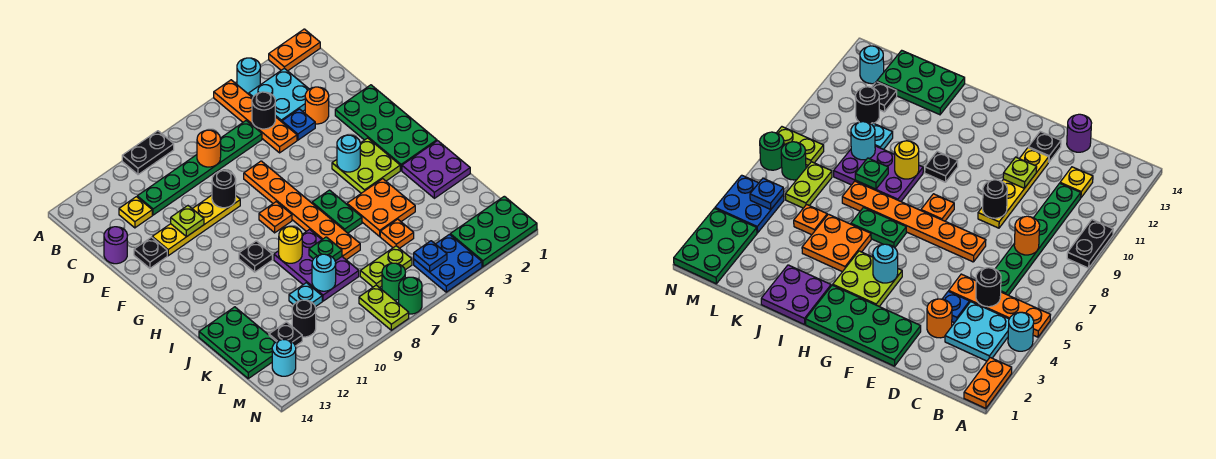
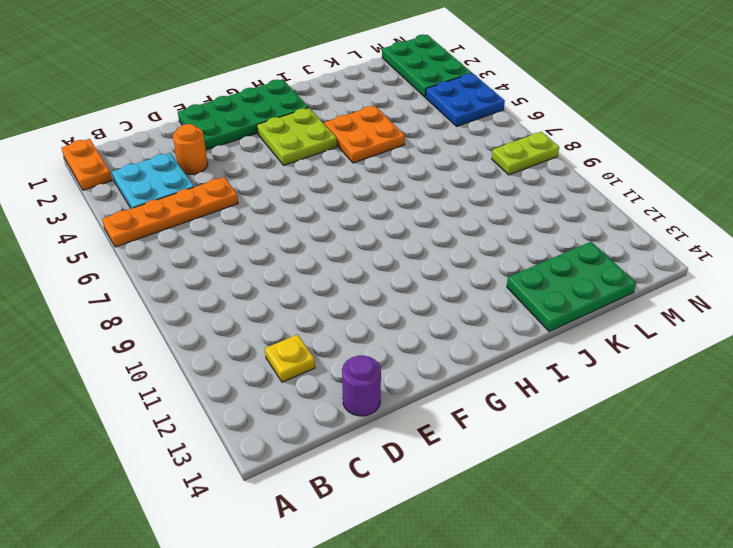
none -> cyan round brick A4 level 1
none -> black plate A9:A10 level 1
none -> green plate C6:C11 level 1
none -> blue plate D4 level 1

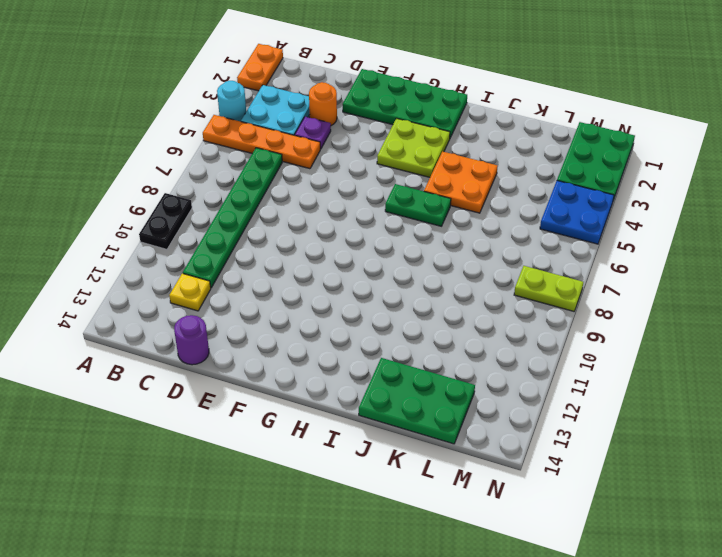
purple plate D4 level 1 -> blue plate D4 level 1
none -> orange plate E7:J7 level 1
none -> yellow plate E9:E12 level 1
none -> black plate E13 level 1
none -> orange plate G8 level 1

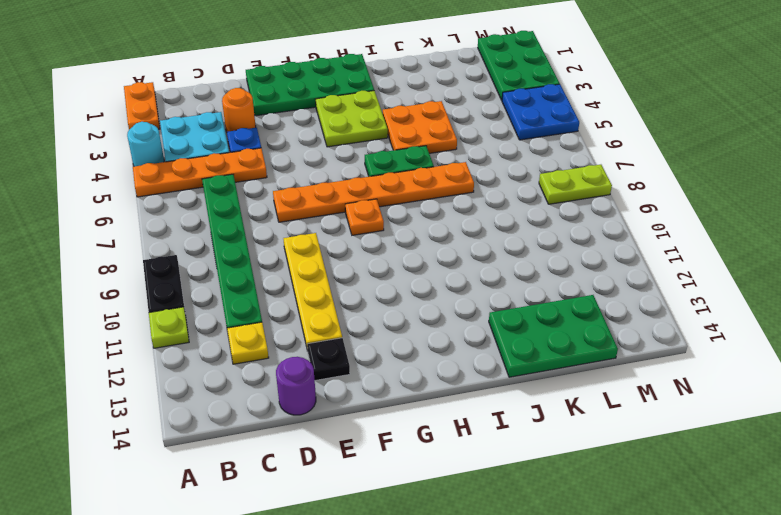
lime plate A11 level 1 -> lime plate E11 level 2
none -> black plate H10 level 1
none -> purple plate I1:J2 level 1
none -> purple plate I8:K9 level 1
none -> orange plate K5 level 1

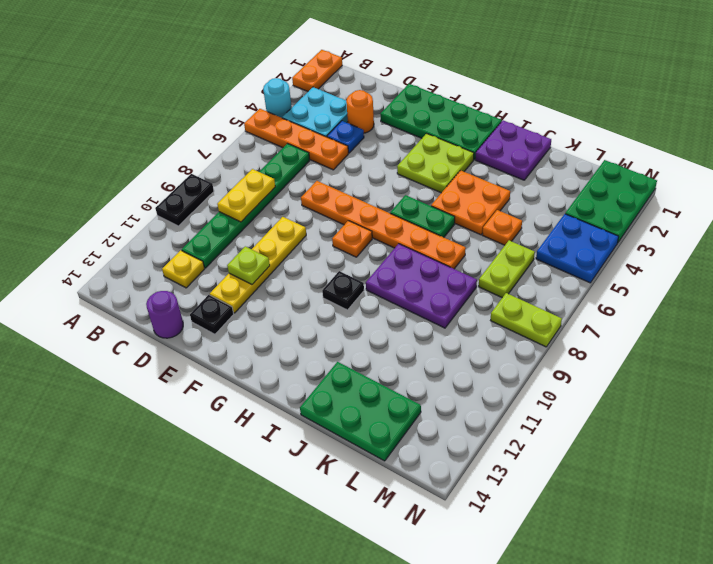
yellow plate C8:C9 level 2 -> orange round brick C8 level 2
none -> cyan plate K10 level 1
none -> black round brick L11 level 1
none -> black plate L12 level 1
none -> green round brick M7 level 1

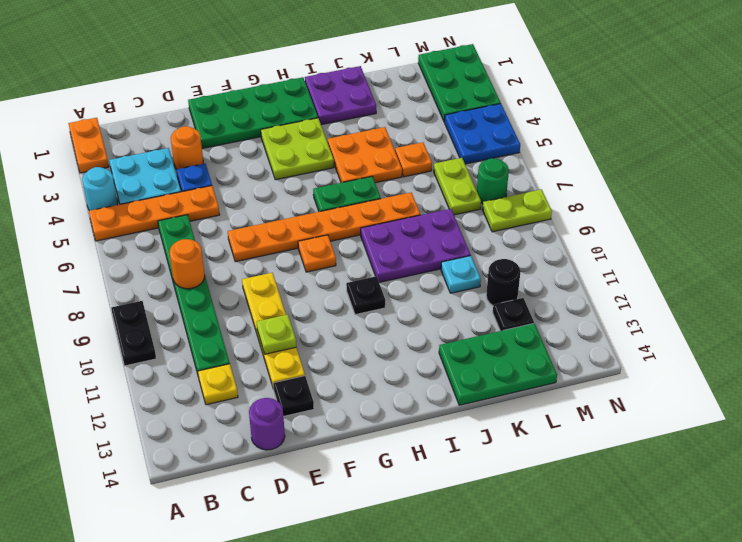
none -> cyan round brick M13 level 1
none -> green round brick N7 level 1
none -> black round brick C5 level 2
none -> black round brick E9 level 2

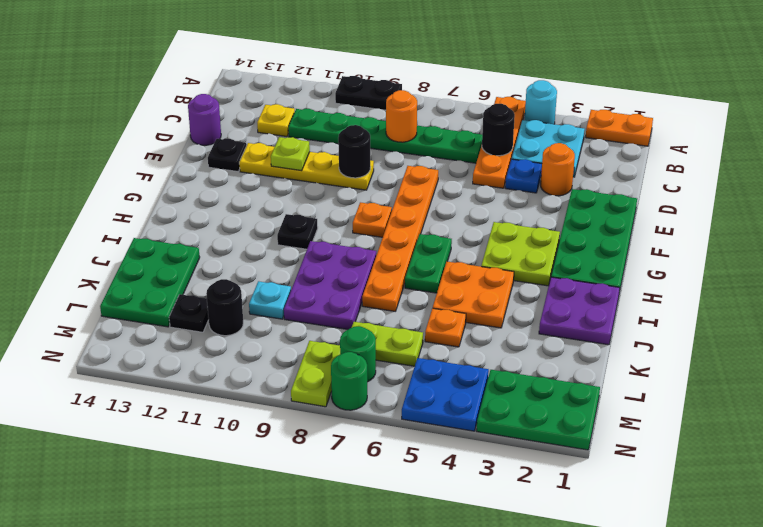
none -> cyan round brick M13 level 1
none -> cyan round brick G4 level 2
none -> yellow round brick I9 level 2
none -> green plate J8 level 2

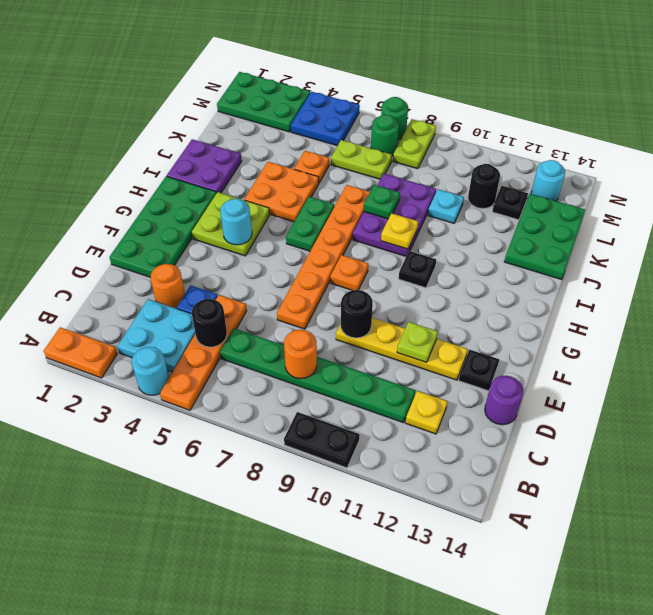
yellow plate I9 level 2 -> yellow round brick I9 level 2
none -> cyan round brick K9 level 2
none -> blue plate M5 level 2

